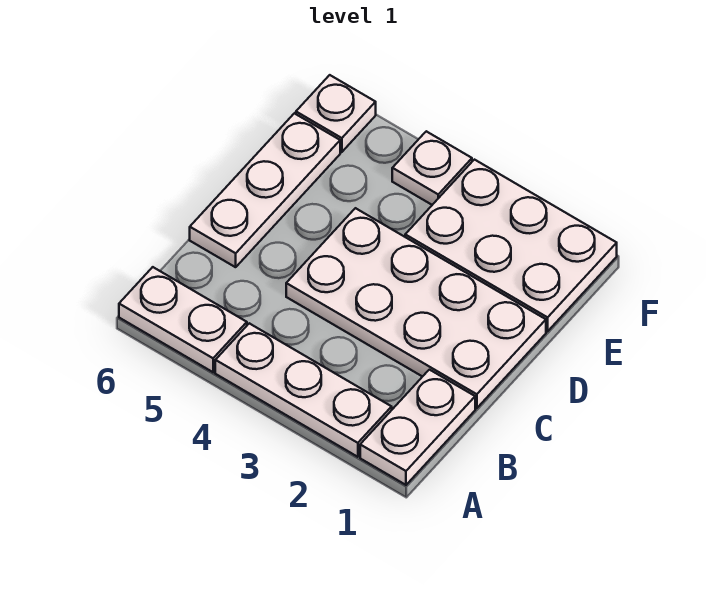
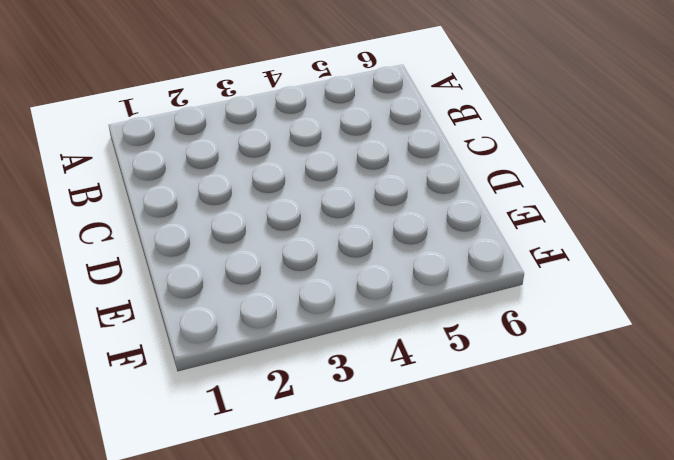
none -> white plate A1:B1 level 1
none -> white plate A2:A4 level 1

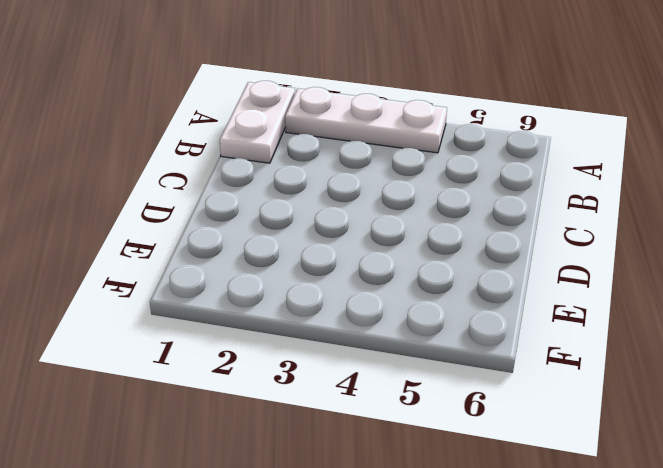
none -> white plate A5:A6 level 1
none -> white plate C1:D4 level 1

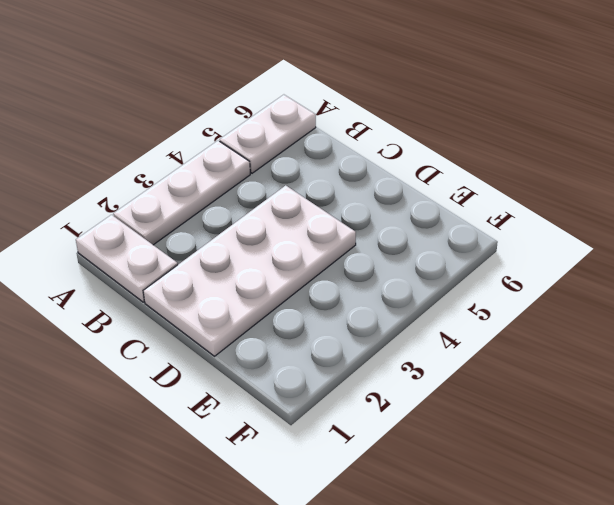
none -> white plate C6:E6 level 1
none -> white plate E1:F3 level 1

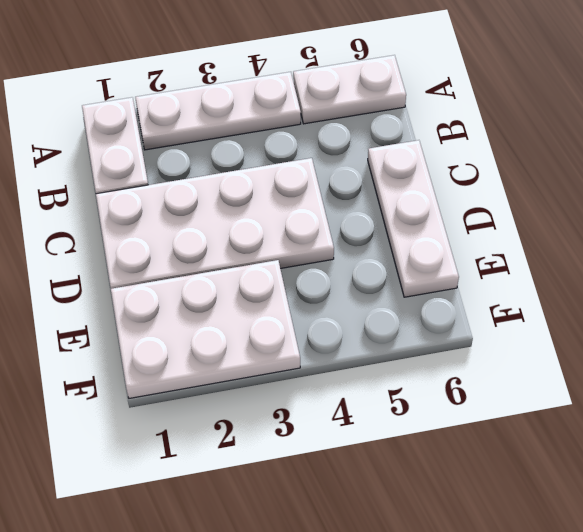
none -> white plate F4 level 1
none -> white plate F6 level 1

